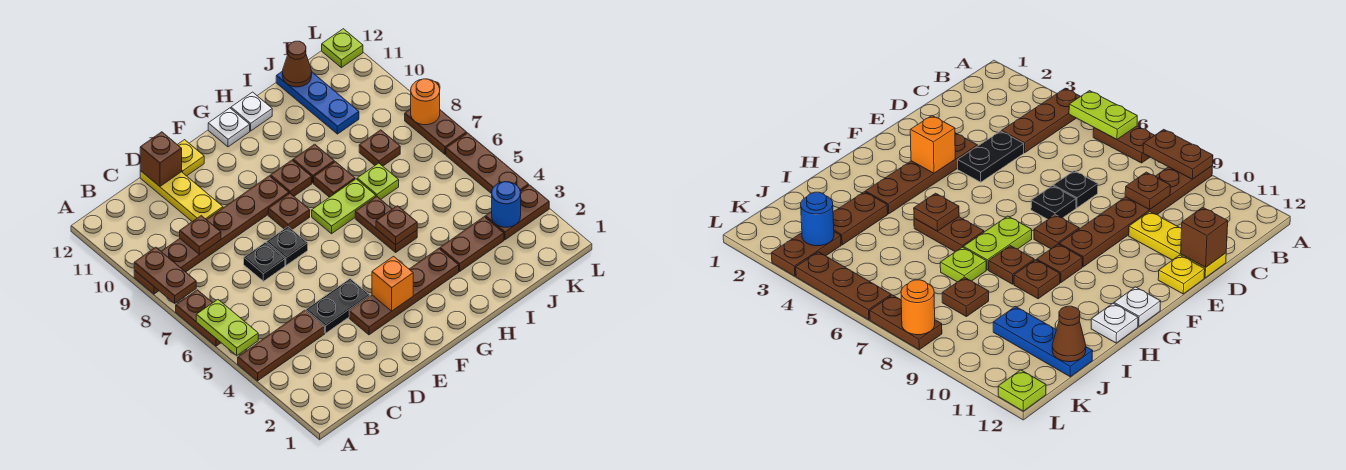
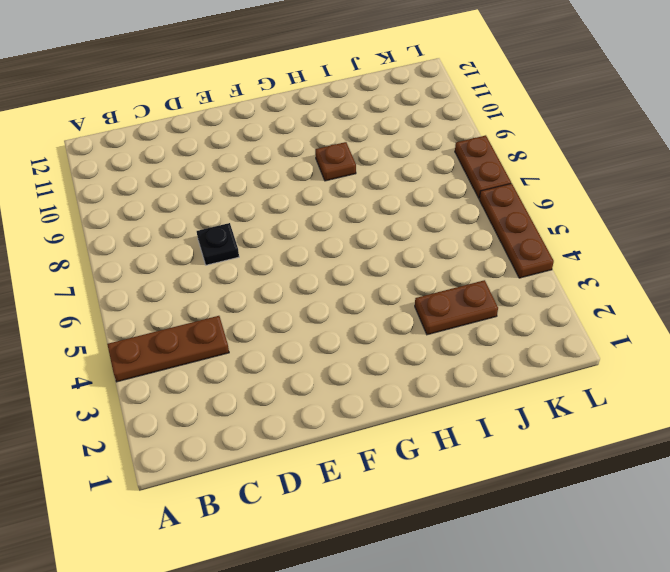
none -> brown plate A6:A7 level 1
none -> brown plate A9:F9 level 1
none -> black plate D4:E4 level 1
none -> yellow plate D10:D12 level 1

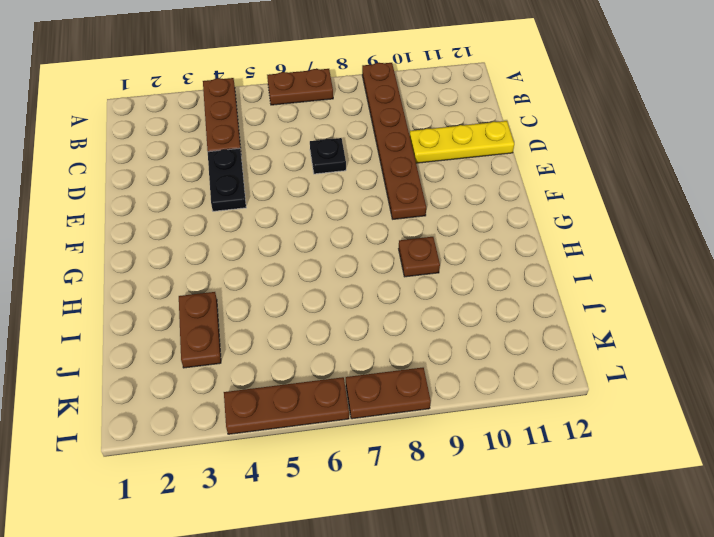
none -> brown plate E3:H3 level 1
none -> black plate E7 level 1
none -> yellow plate E12 level 1
none -> brown plate F8 level 1

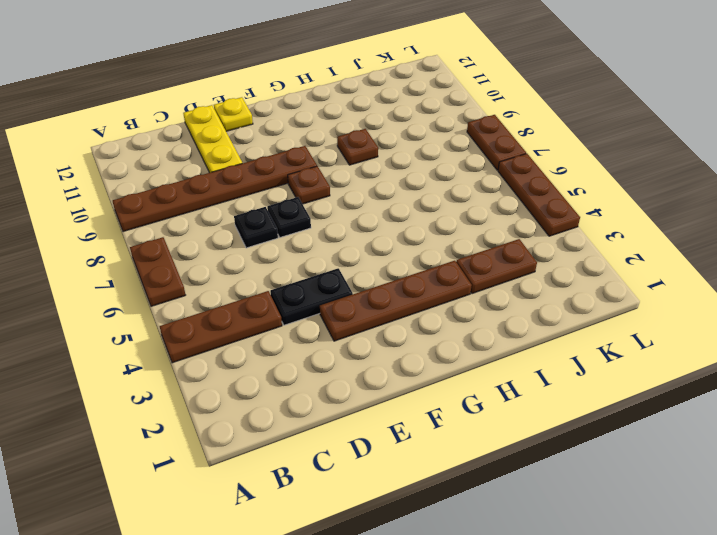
none -> lime plate G7:H7 level 1
none -> brown plate G9 level 1
none -> white plate G12 level 1
none -> brown plate H5:H6 level 1

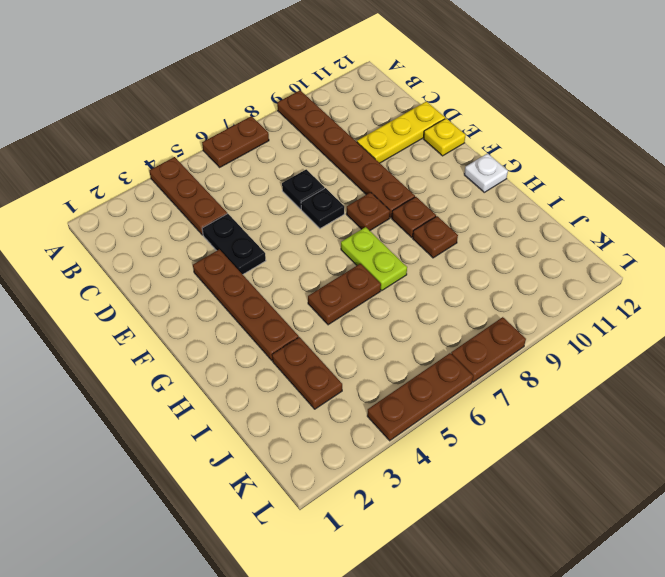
none -> brown plate H8 level 1
none -> white plate H12 level 1
none -> lime plate I7 level 1
none -> brown plate J8 level 1

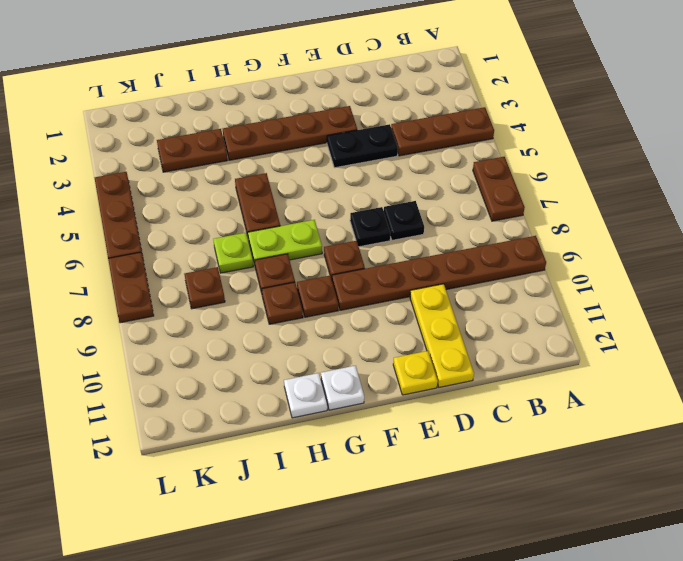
none -> blue plate J10:J12 level 1
none -> brown plate K3:L3 level 1
none -> lime plate L12 level 1
none -> lime plate A5:A6 level 2

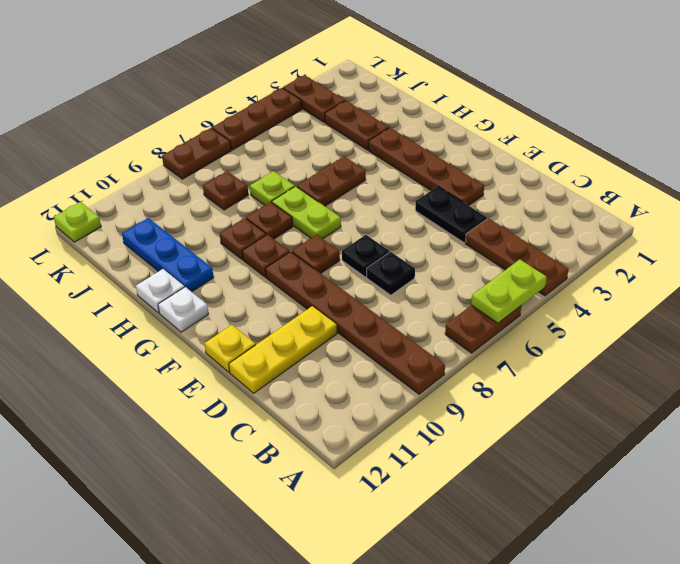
blue plate H11:J11 level 1 -> blue plate J10:J12 level 1
none -> brown plate A8:A9 level 2
none -> brown plate C9 level 2
none -> brown brick D12 level 2
none -> orange brick F3 level 2

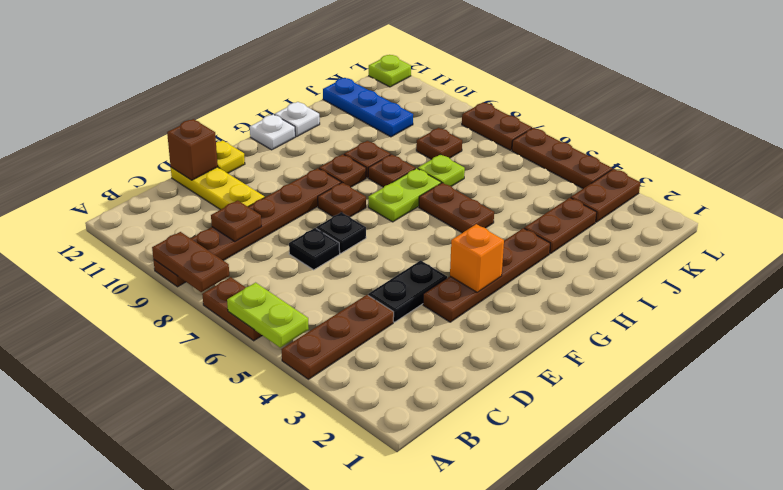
none -> brown plate H5 level 2
none -> brown cone J12 level 2
none -> blue round brick K3 level 2
none -> orange round brick L8 level 2

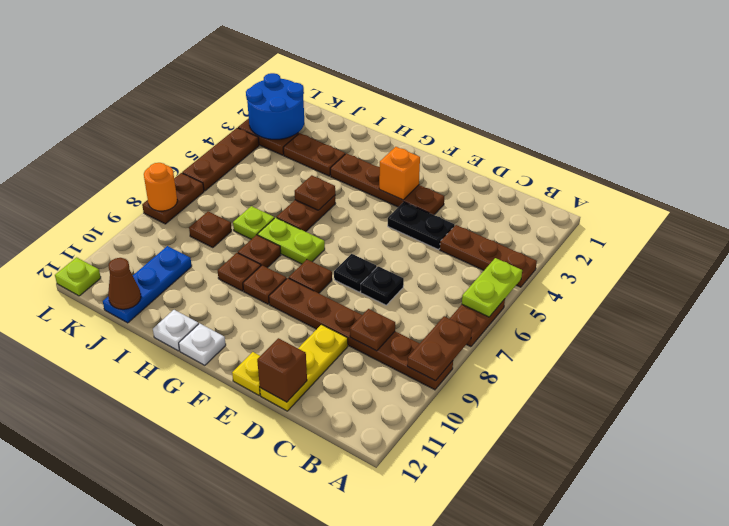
blue round brick K2:L3 level 2 -> blue round brick K3 level 2

